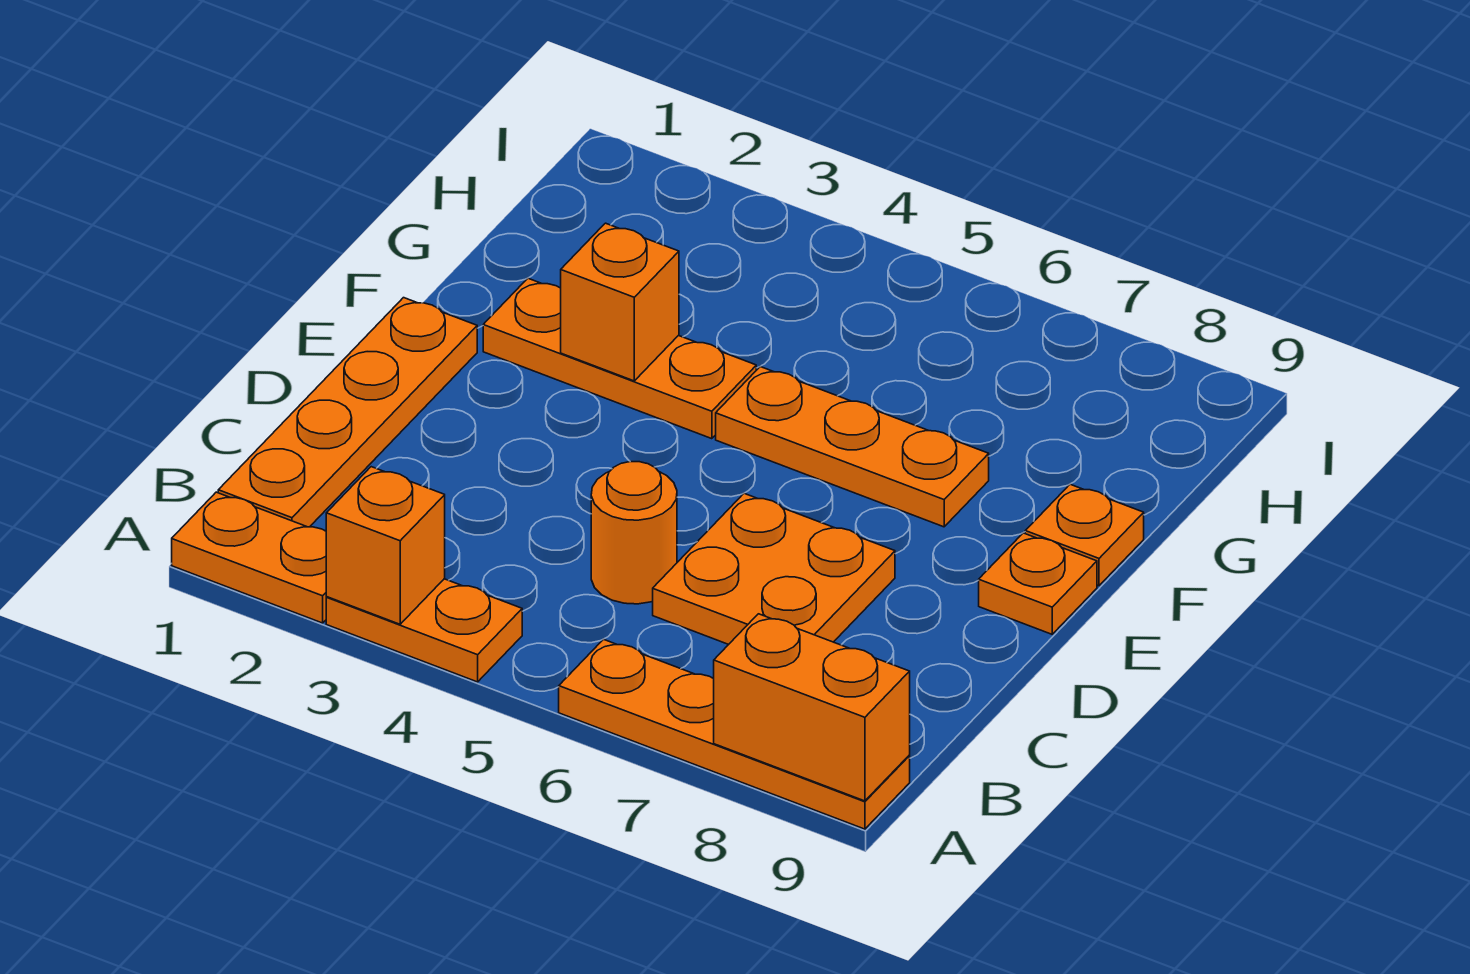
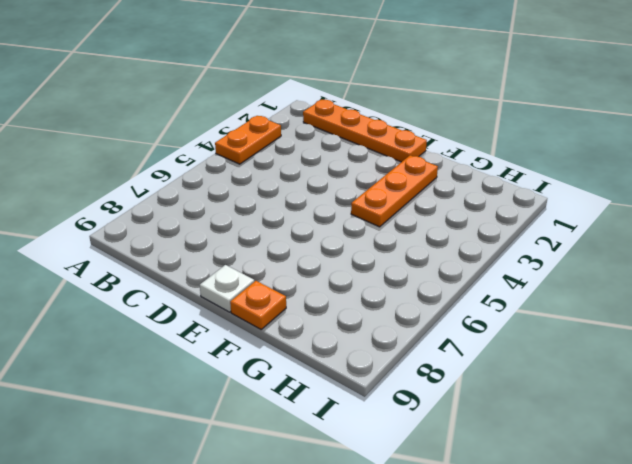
white plate E9 level 1 -> orange plate E9 level 1
none -> orange plate A1:A2 level 1
none -> orange plate A6:A9 level 1
none -> orange round brick C5 level 1

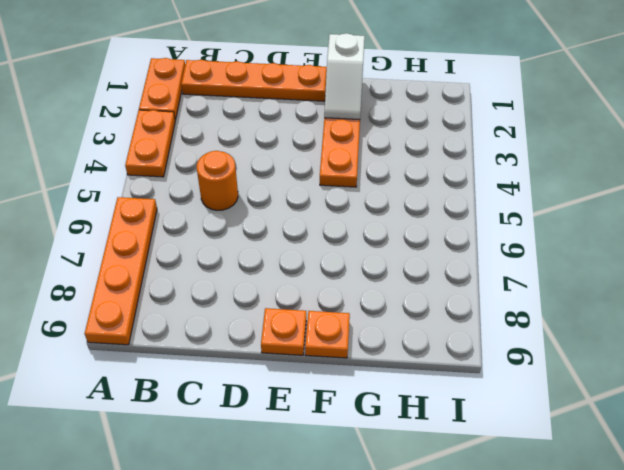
white slope F1:F2 level 2 top 1 -> none
none -> orange plate C6:D7 level 1
none -> orange plate F5:F7 level 1
none -> orange brick A3 level 2

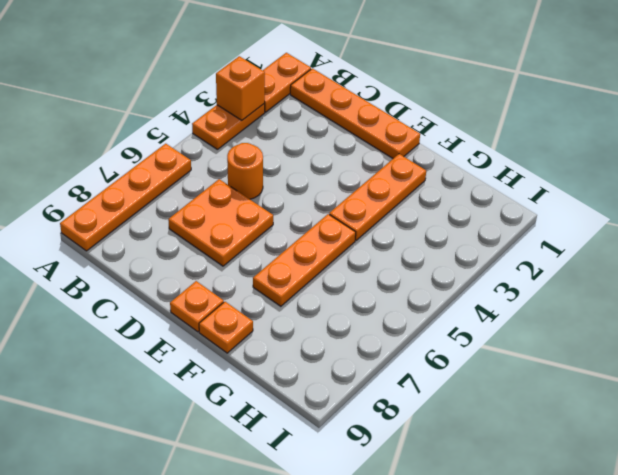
none -> orange brick A8:A9 level 2
none -> orange brick F3 level 2

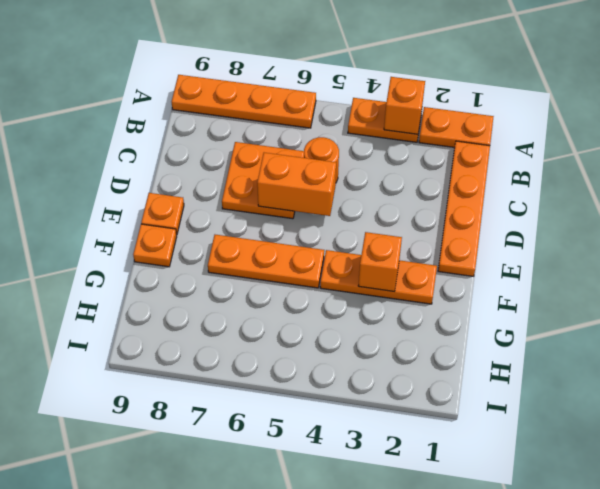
orange brick D5:D6 level 2 -> orange brick A8:A9 level 2

